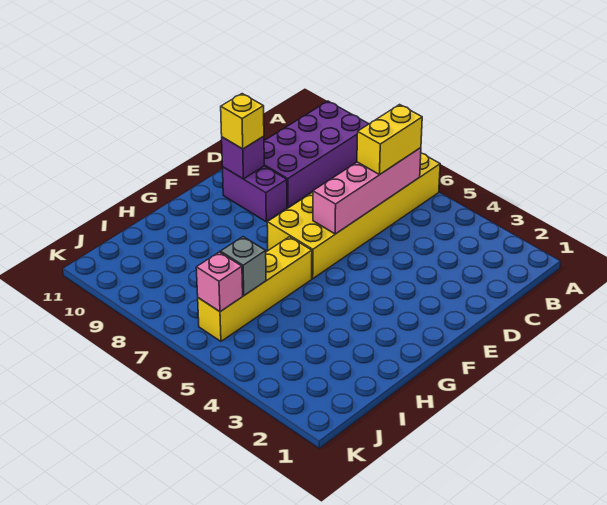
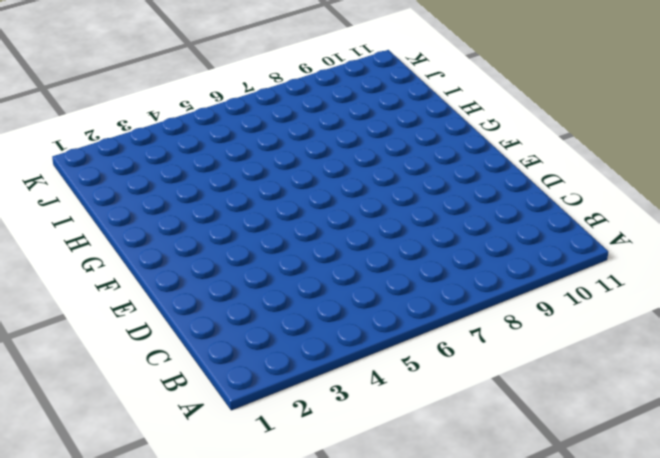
none -> yellow brick A6:F7 level 1
none -> purple brick A9:D10 level 1

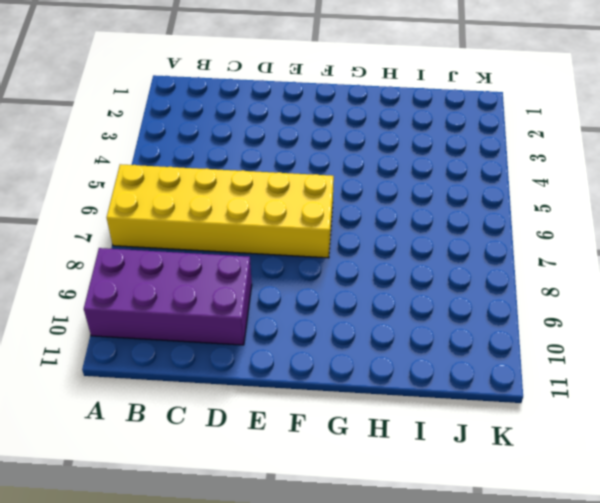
none -> purple brick E9:E10 level 1
none -> yellow brick G6:J6 level 1

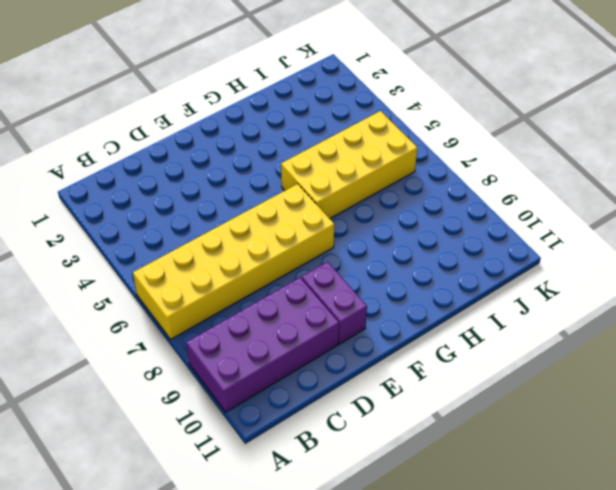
yellow brick G5:J6 level 1 -> yellow brick G6:J6 level 1
none -> pink brick B6:E6 level 2
none -> purple brick E10 level 2

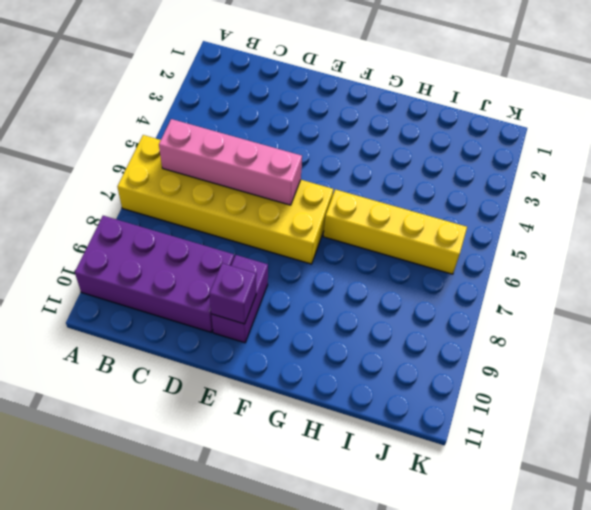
none -> grey brick I6 level 2
none -> pink brick J6 level 2

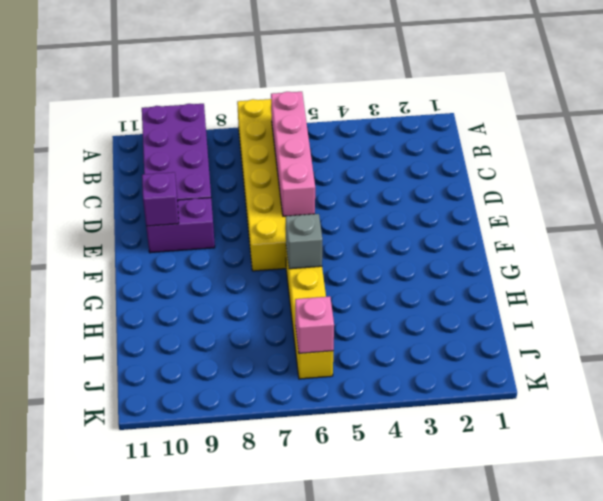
grey brick G6 level 2 -> grey brick I6 level 2
none -> yellow brick B6:C6 level 3
none -> yellow brick E10 level 3

